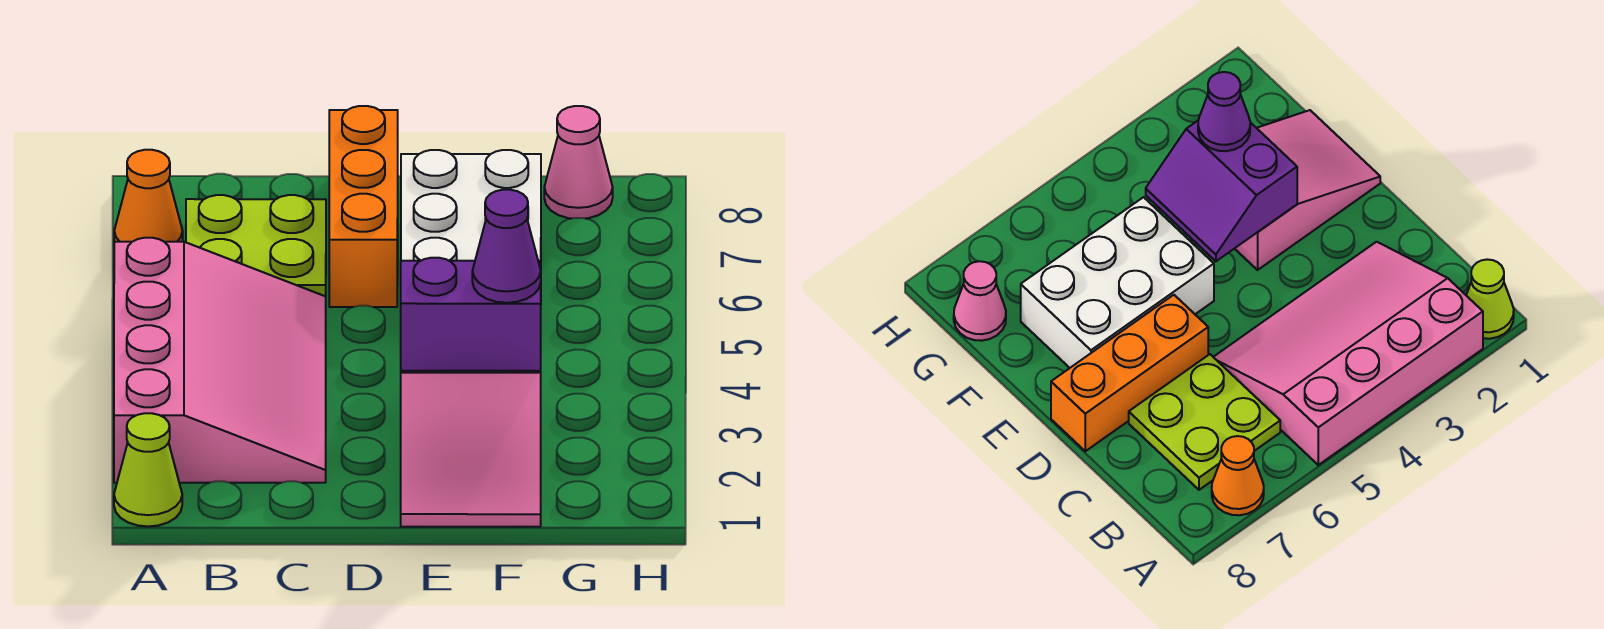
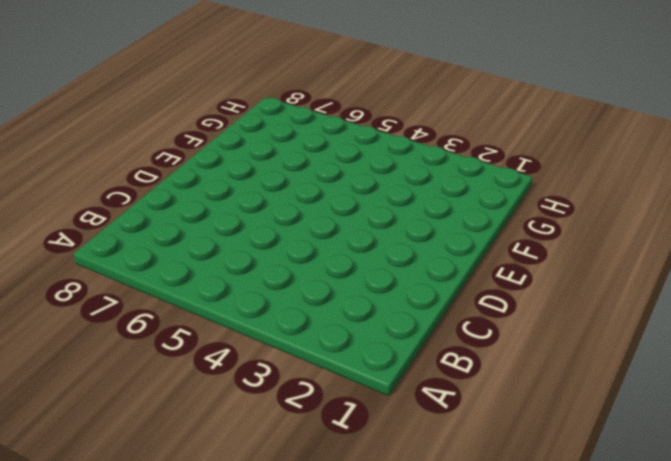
none -> lime cone A1 level 1
none -> pink slope A2:C5 level 1 top A

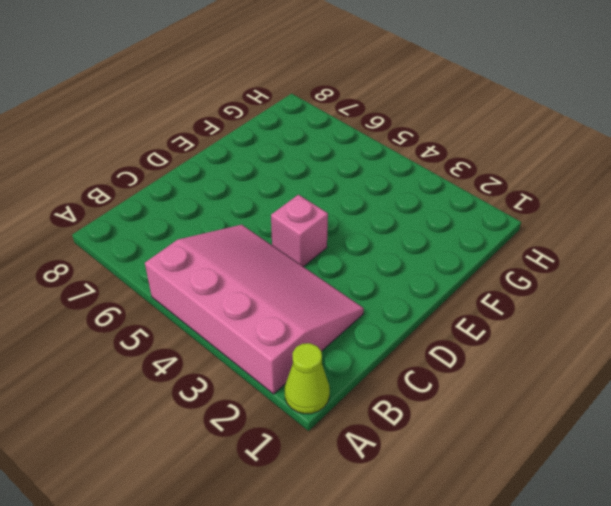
pink brick D4 level 1 -> none
none -> orange cone A7 level 1
none -> lime plate B6:C7 level 1

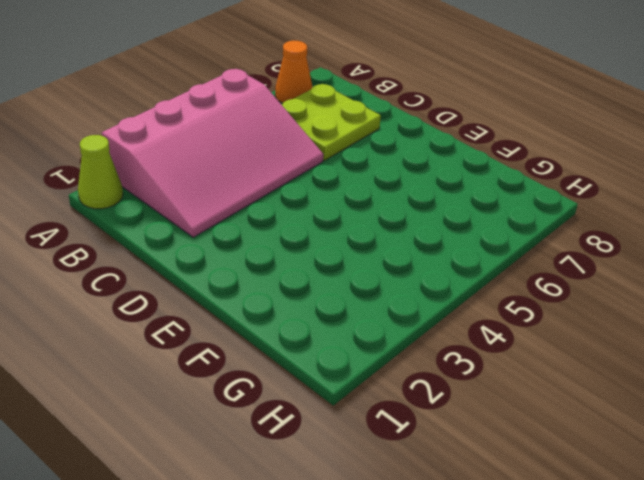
none -> orange brick D6:D8 level 1
none -> pink slope E1:F3 level 1 top 3

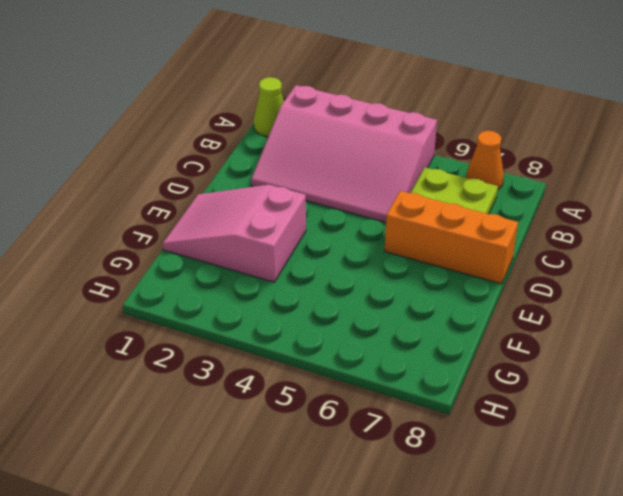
none -> white brick E5:F7 level 1
none -> pink cone G8 level 1

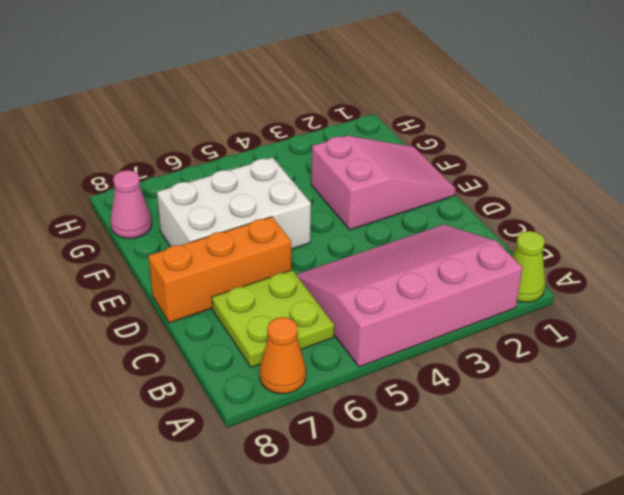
none -> purple slope E3:F4 level 2 top 3
none -> purple cone F3 level 3

